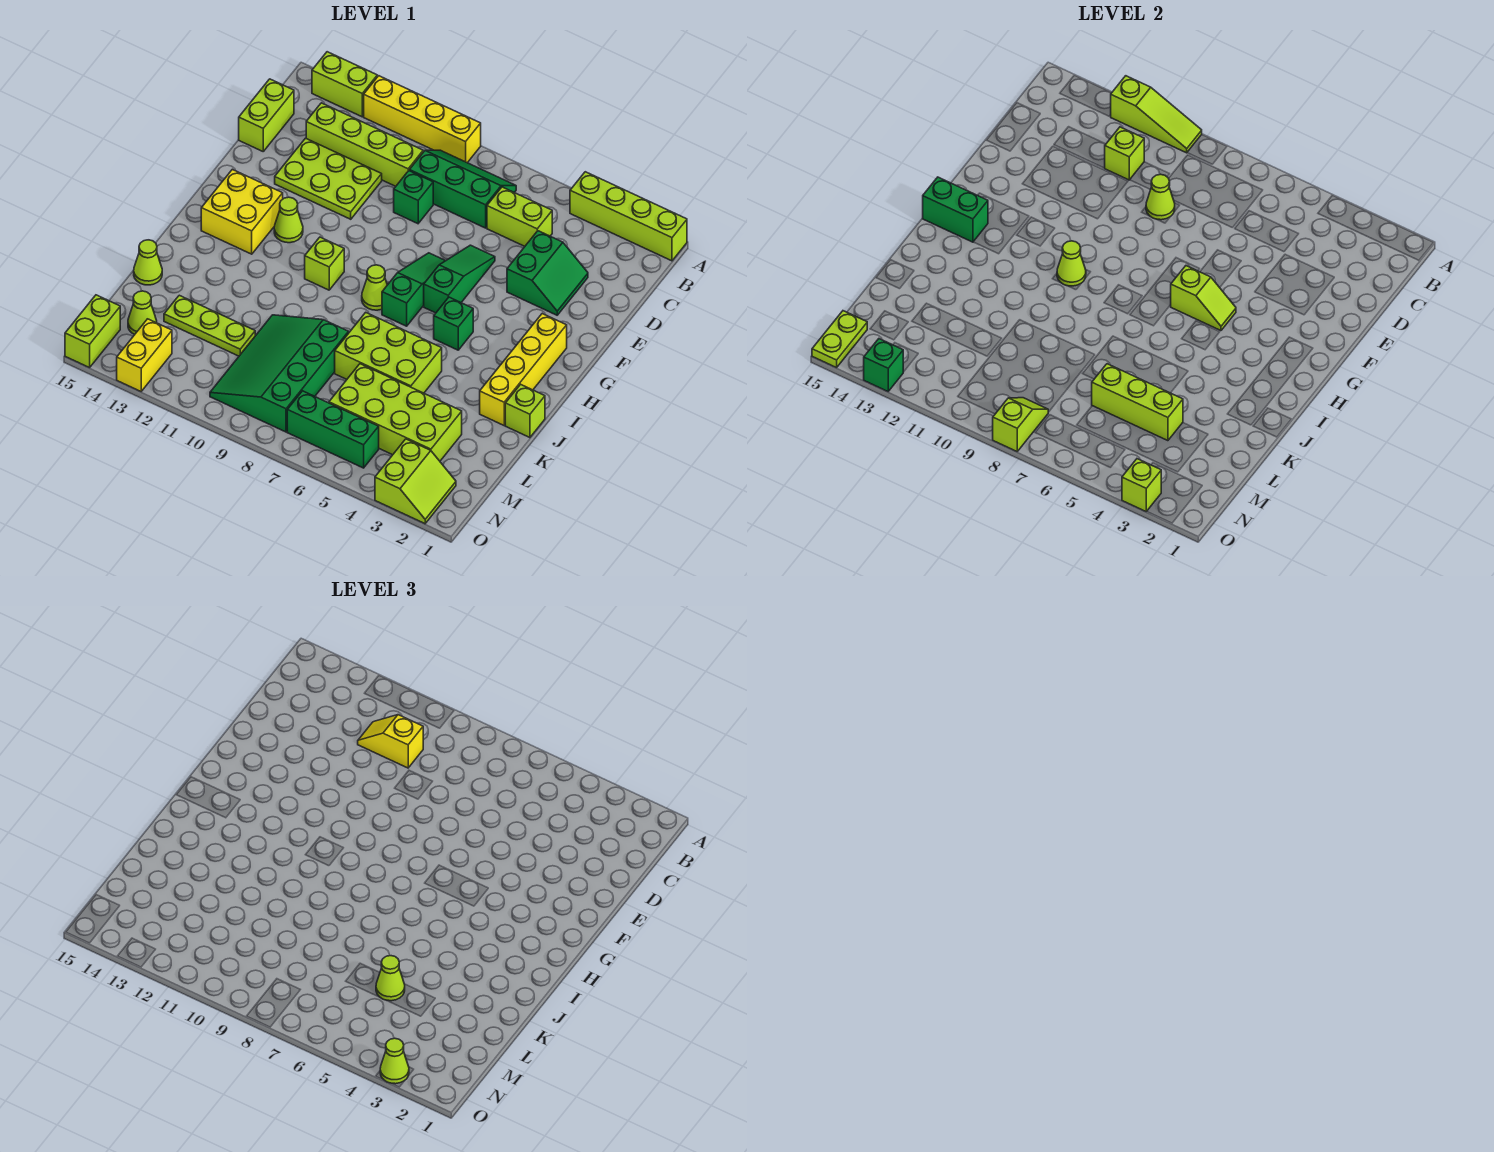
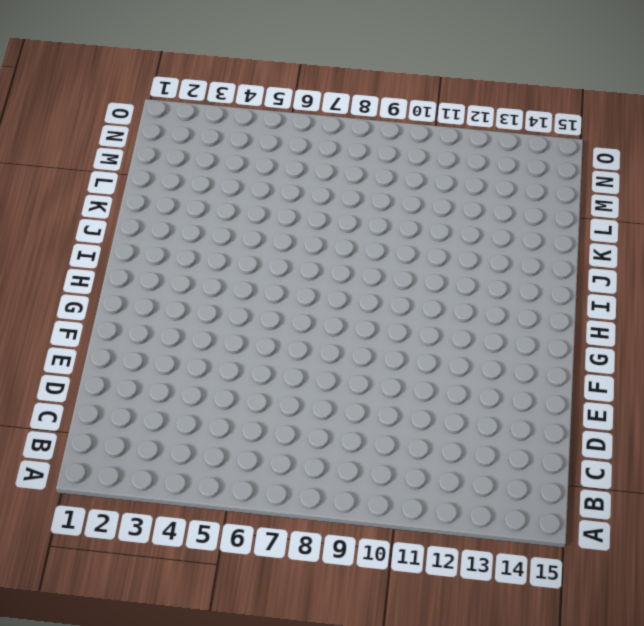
none -> lime brick A1:A4 level 1
none -> yellow brick A9:A12 level 1
none -> lime brick A13:A14 level 1
none -> green slope B7:C9 level 1 top C

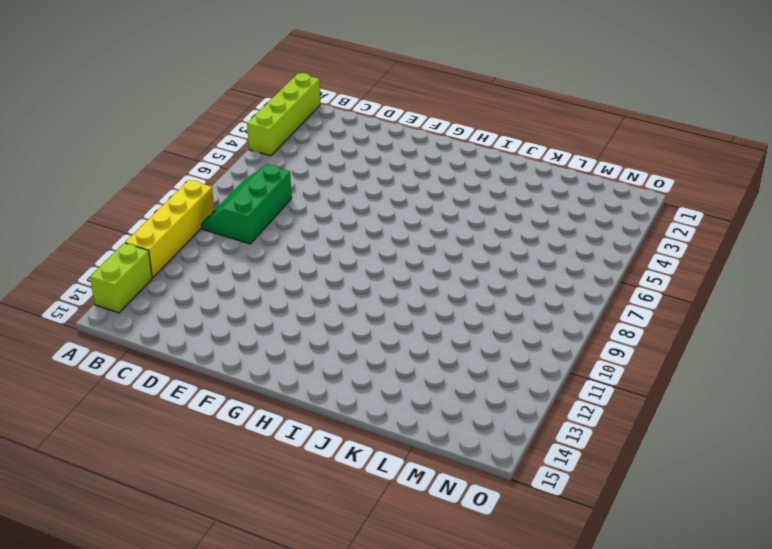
none -> lime brick C5:C6 level 1
none -> lime brick C10:C13 level 1
none -> lime brick C15:D15 level 1
none -> green slope D3:E4 level 1 top 4

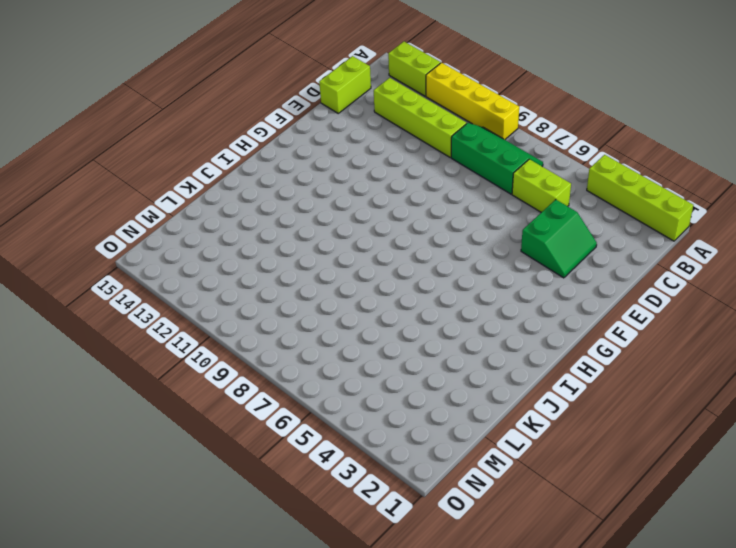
none -> green brick D9 level 1
none -> lime plate D11:E13 level 1
none -> green slope E6:G6 level 1 top G
none -> green slope F7:H7 level 1 top H

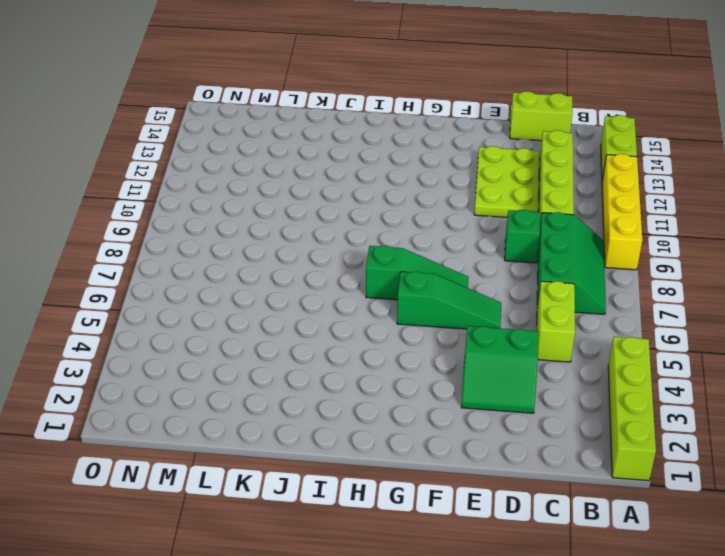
none -> yellow brick G2:J2 level 1
none -> lime cone G12 level 1
none -> yellow brick G13:H14 level 1
none -> green brick H5 level 1

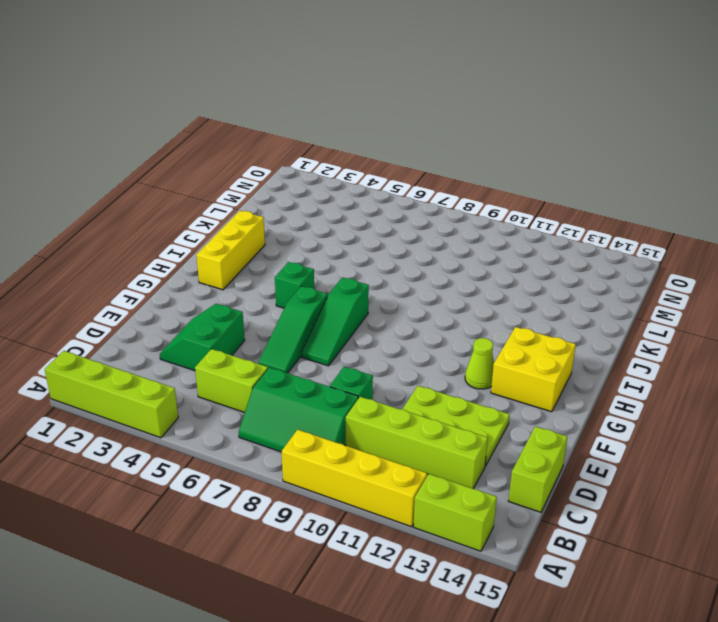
yellow brick H2:J2 level 1 -> yellow brick G2:J2 level 1
none -> lime cone H8 level 1
none -> lime brick H10 level 1
none -> lime brick J1 level 1
none -> lime brick J5:K7 level 1

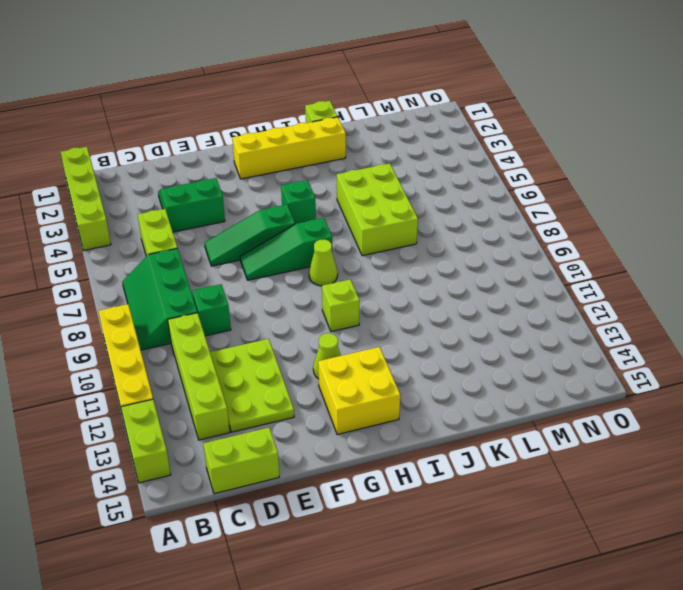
none -> green slope K8:N10 level 1 top 8
none -> lime cone K15 level 1
none -> lime brick L3:M6 level 1
none -> lime plate L11:L13 level 1

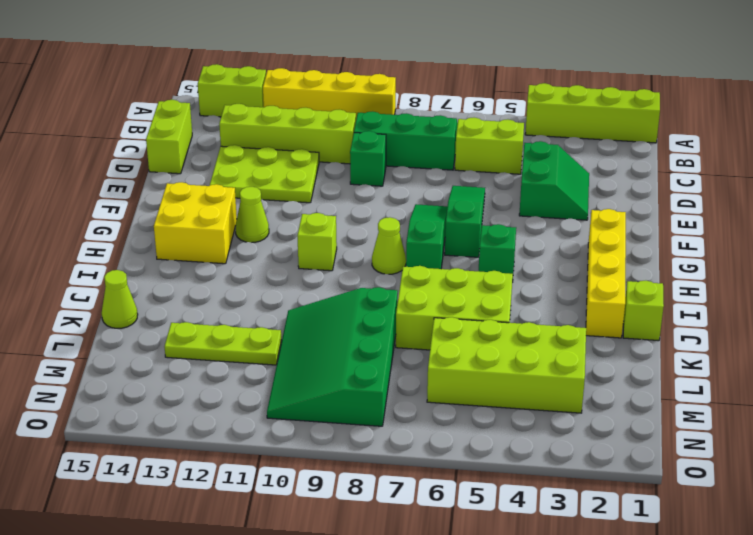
none -> lime cone M14 level 1
none -> lime slope N2:O3 level 1 top 3
none -> green brick N5:N7 level 1
none -> yellow brick N13:O13 level 1

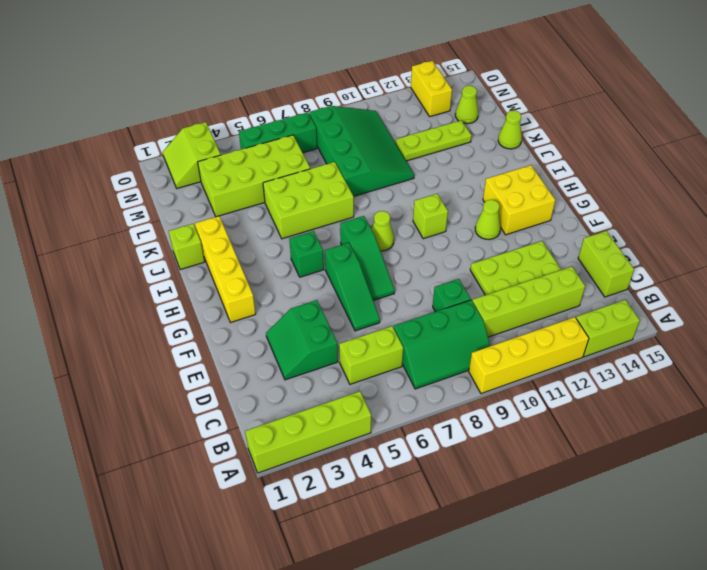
none -> lime brick N15:O15 level 1
none -> lime slope A10:A12 level 2 top 12
none -> lime brick C11 level 2
none -> lime cone D9 level 2

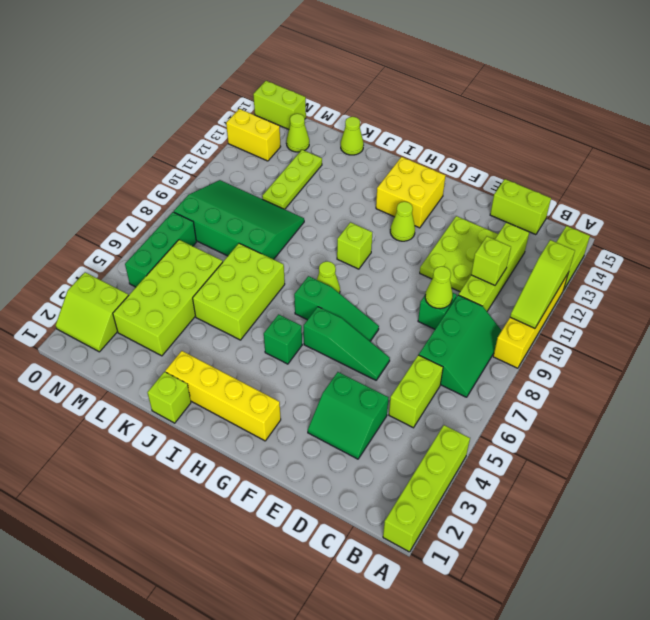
none -> lime slope G5:G6 level 2 top 6
none -> lime cone H10 level 2
none -> green brick H14:H15 level 2
none -> lime brick L4:L6 level 2

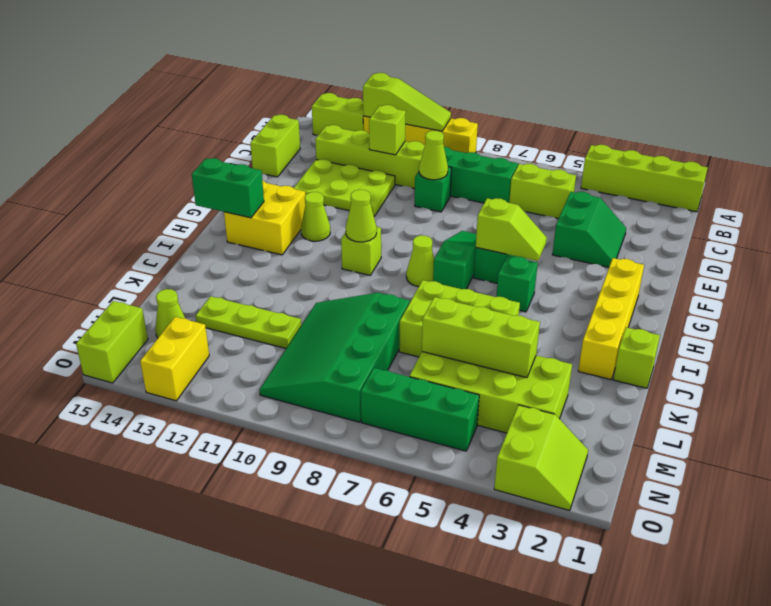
none -> lime cone K15 level 1
none -> lime slope N8:O8 level 2 top O
none -> lime plate N15:O15 level 2
none -> lime brick O3 level 2

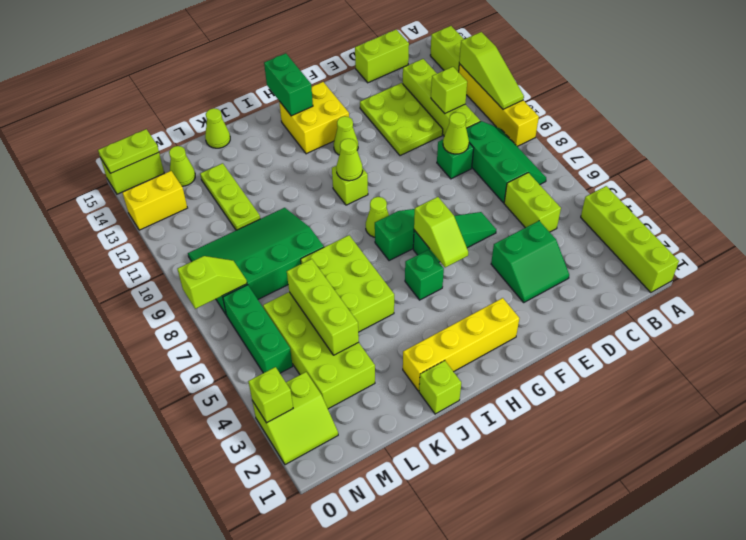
none -> green brick O13 level 2
none -> yellow slope C10:C11 level 3 top 10
none -> lime cone L5 level 3
none -> lime cone O3 level 3

